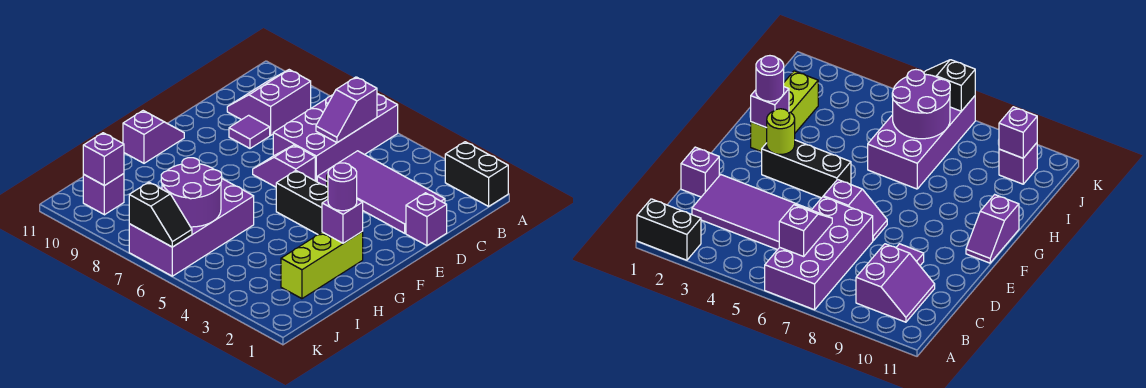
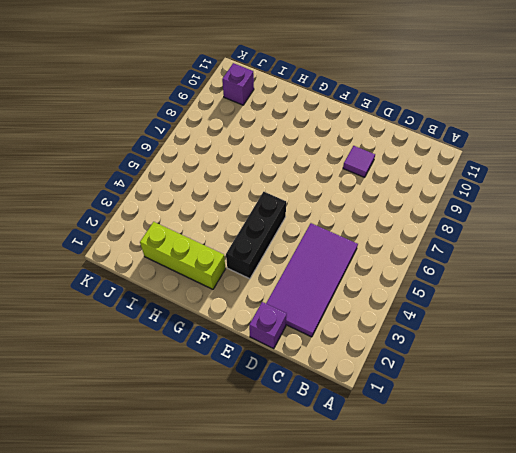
none -> black brick A1:A2 level 1
none -> purple brick A6:D7 level 1
none -> purple slope B9:C10 level 1 top 9

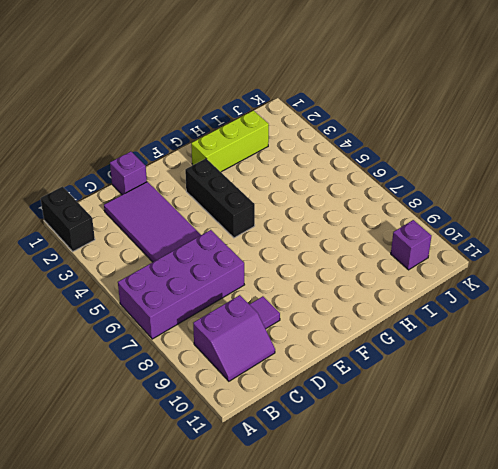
none -> purple slope E6:E7 level 1 top 6
none -> purple slope F11:G11 level 1 top G
none -> purple brick H6:K7 level 1

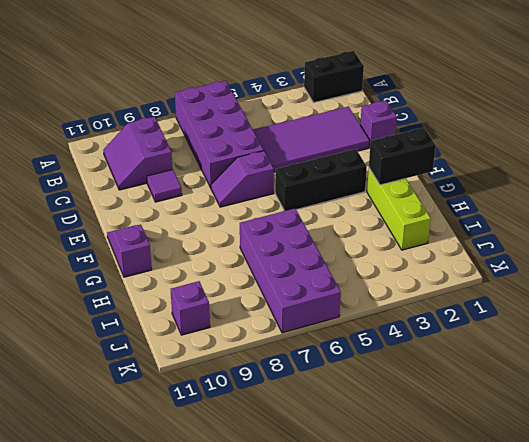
black brick G1:G2 level 2 -> purple brick G2 level 2
none -> purple slope B6:C6 level 2 top B
none -> lime round brick F3 level 2
none -> purple round brick I6:J7 level 2

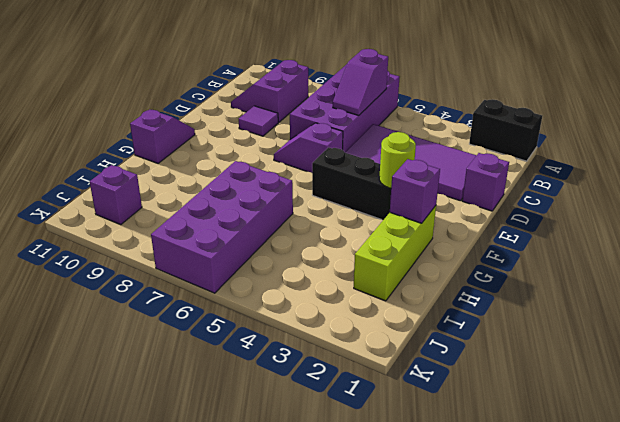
none -> purple round brick I6:J7 level 2
none -> purple brick J10 level 2
none -> black slope K6:K7 level 2 top 7

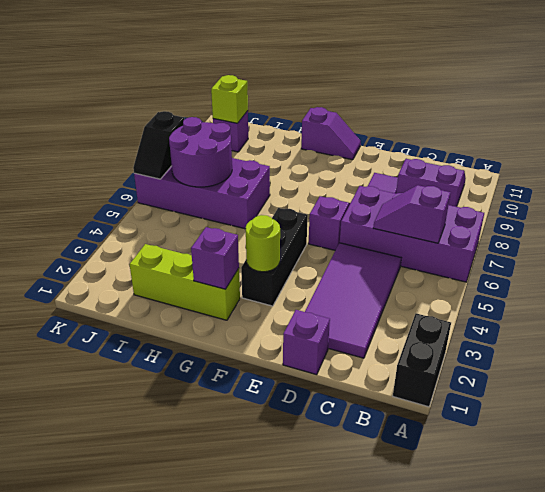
lime brick J10 level 2 -> purple brick J10 level 2
none -> purple round brick G2 level 3

